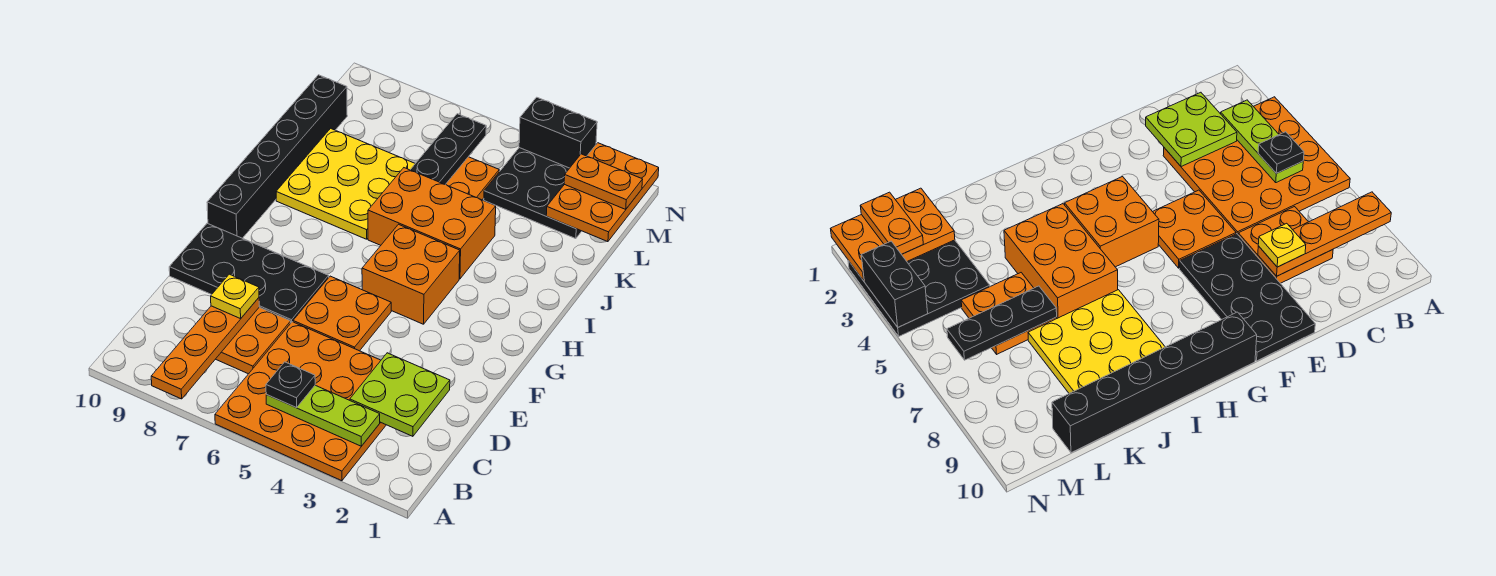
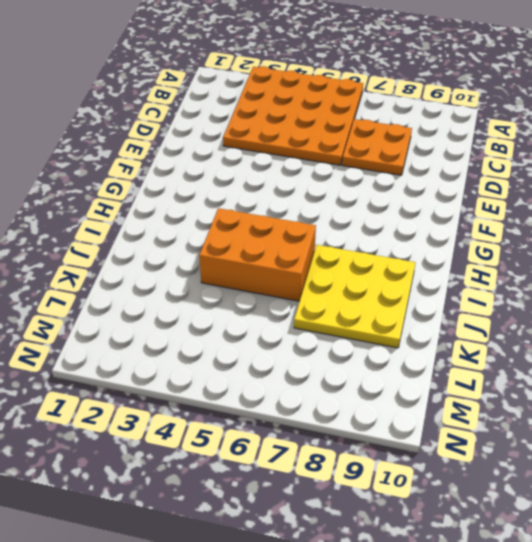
none -> orange plate E5:F6 level 1
none -> black plate E7:F10 level 1
none -> orange brick G4:H5 level 1

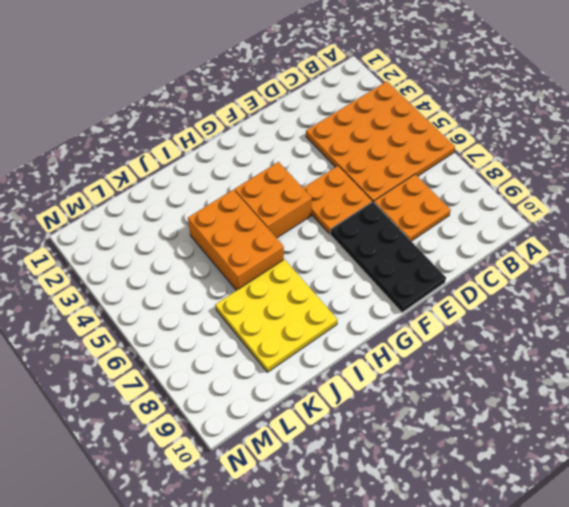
none -> black brick G10:L10 level 1
none -> orange plate K5:L6 level 1
none -> black plate L2:N4 level 1

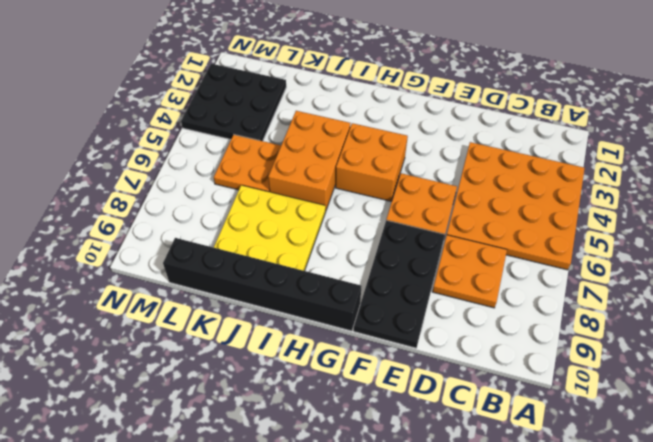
none -> orange plate A8:D8 level 2
none -> lime plate B3:B5 level 2
none -> lime plate C2:D3 level 2

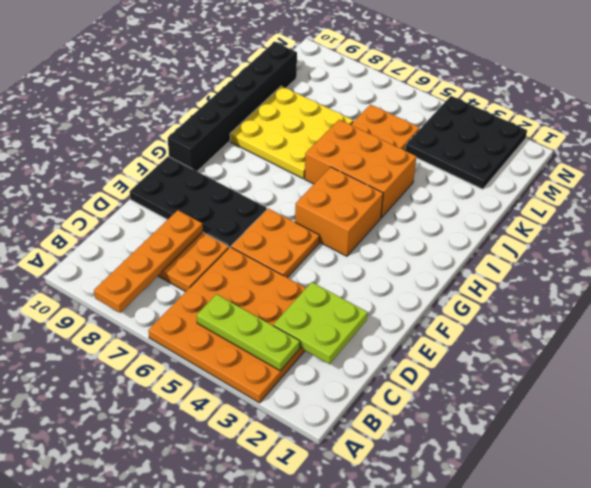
none -> black plate K6:M6 level 2
none -> orange plate L1:N2 level 2
none -> black brick N3:N4 level 2

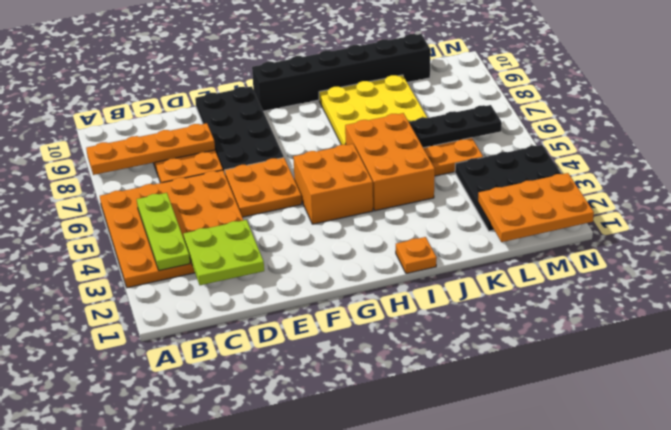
orange plate I1 level 1 -> none
none -> black brick N3:N4 level 2
none -> black plate B5 level 3
none -> yellow plate D8 level 3

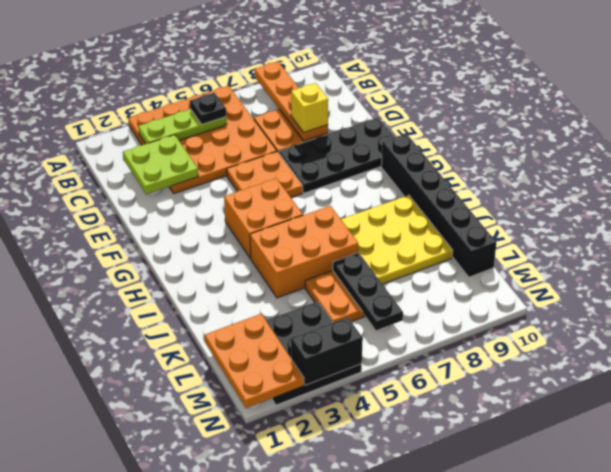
yellow brick D8 level 3 -> yellow plate D8 level 3
none -> orange plate M1:M2 level 3

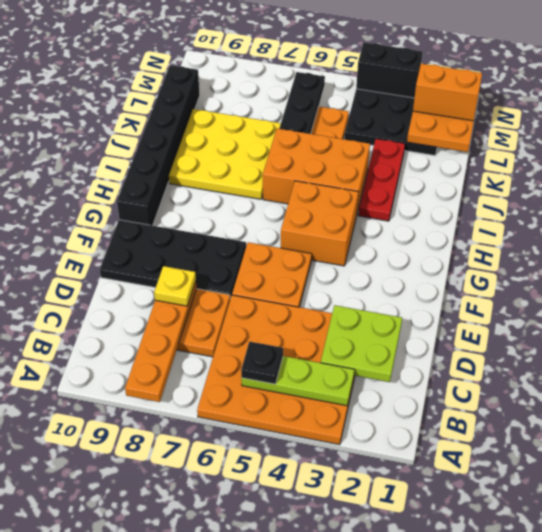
red plate I3:K3 level 1 -> none
orange brick M1:M2 level 3 -> orange plate M1:M2 level 3

